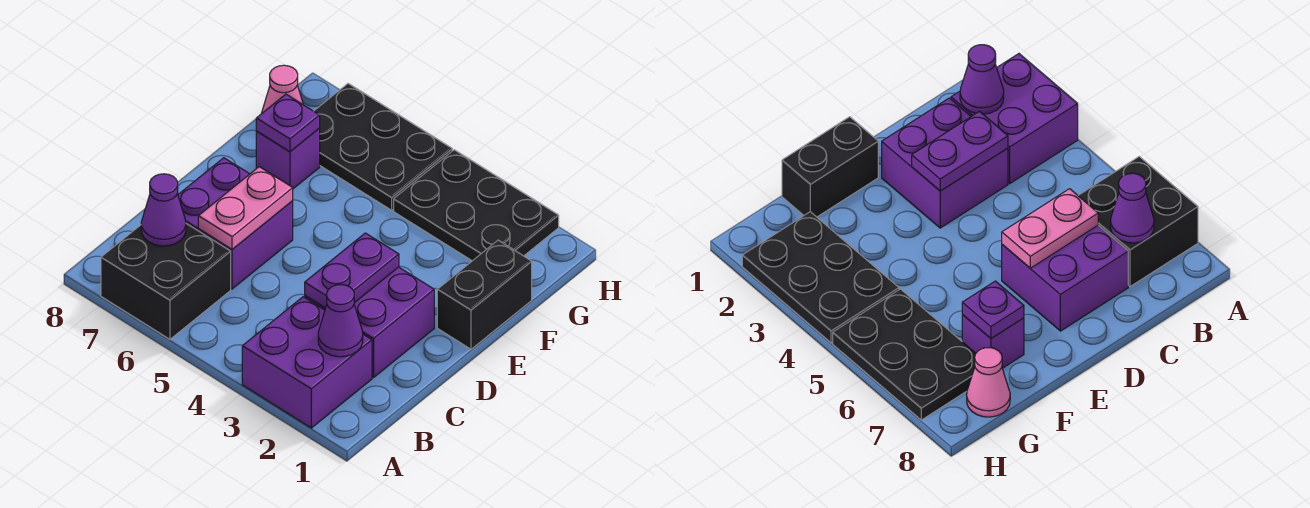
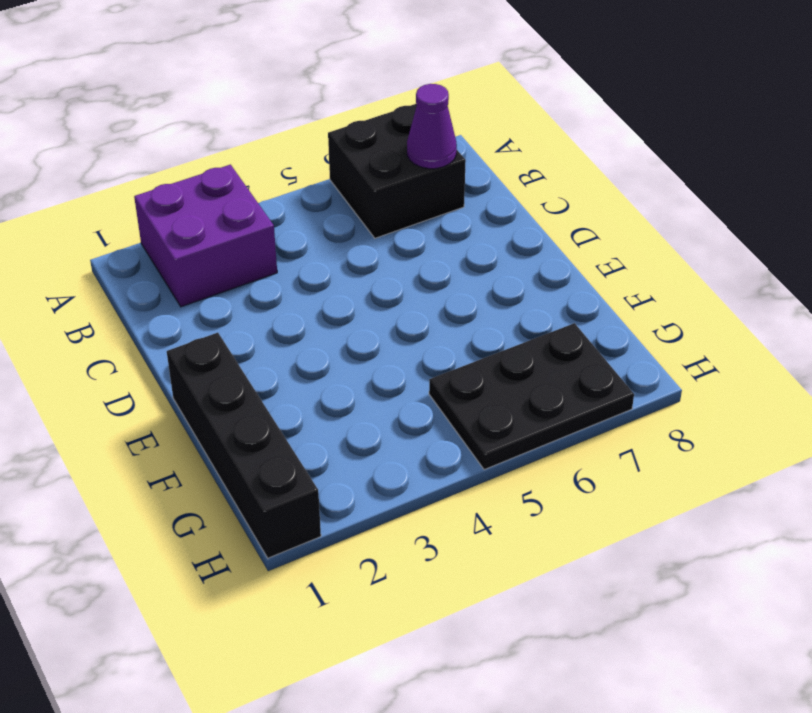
black brick E1:H1 level 1 -> black brick E1:F1 level 1
none -> purple brick C2:D3 level 1
none -> purple brick C6:D7 level 1
none -> purple brick F7 level 1

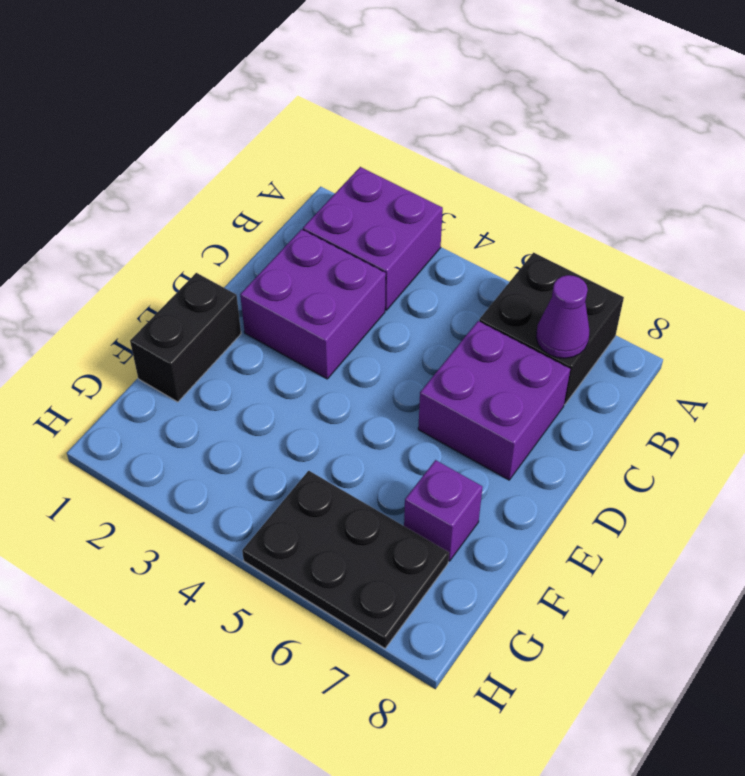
none -> black plate G2:H4 level 1
none -> pink cone G8 level 1
none -> purple cone B2 level 2

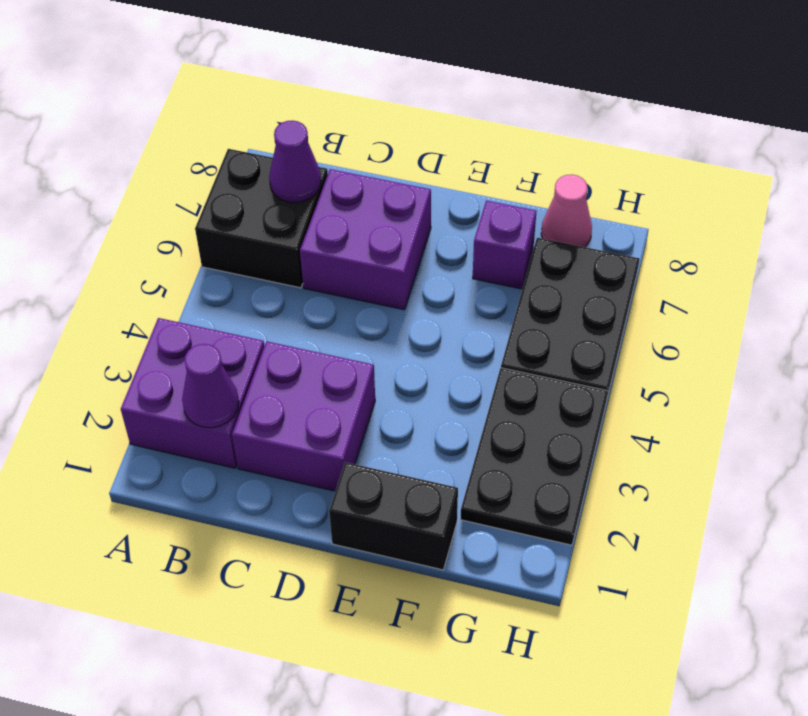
none -> purple plate C3:D3 level 2
none -> pink plate C6:D6 level 2
none -> purple plate F7 level 2

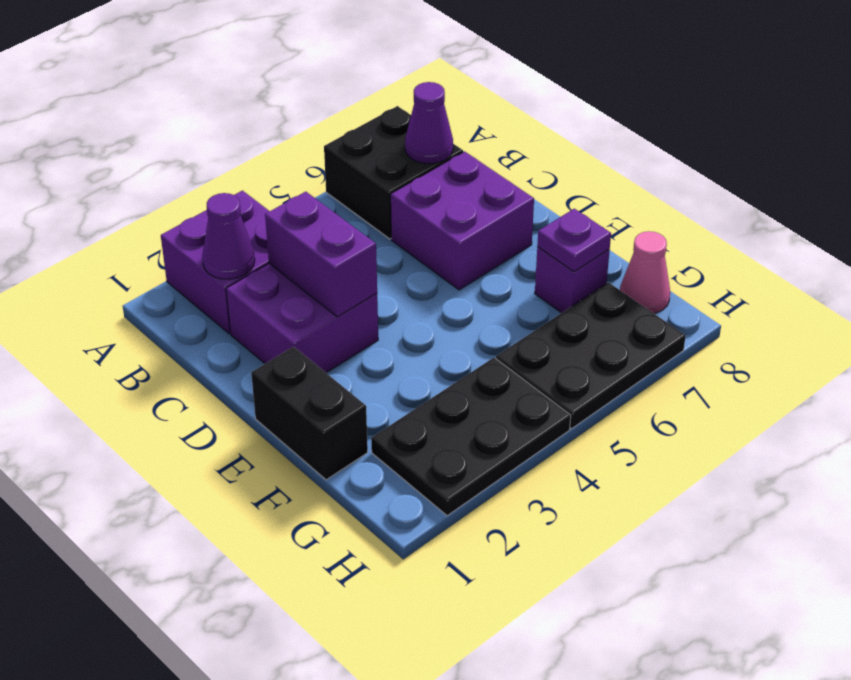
purple brick C3:D3 level 2 -> purple plate C3:D3 level 2
none -> pink plate C6:D6 level 2

